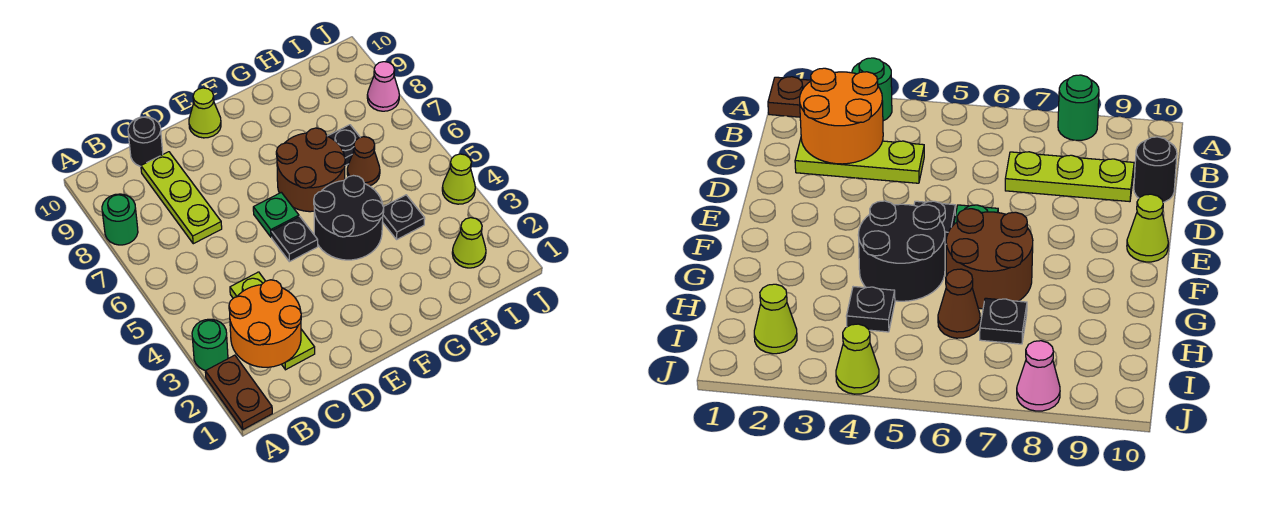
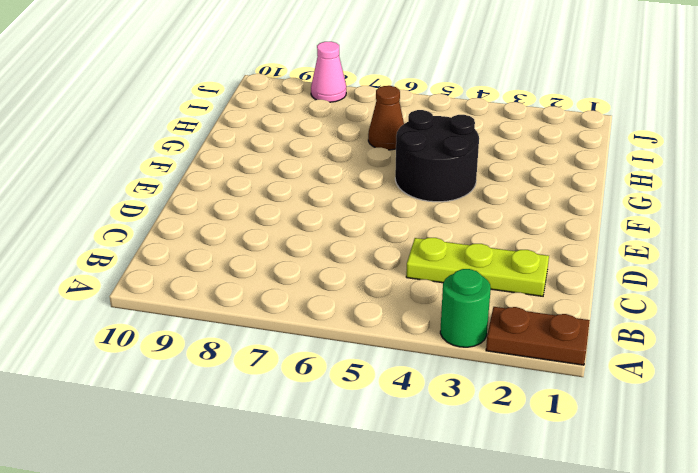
none -> green round brick A8 level 1
none -> lime plate C7:C9 level 1
none -> black round brick C10 level 1

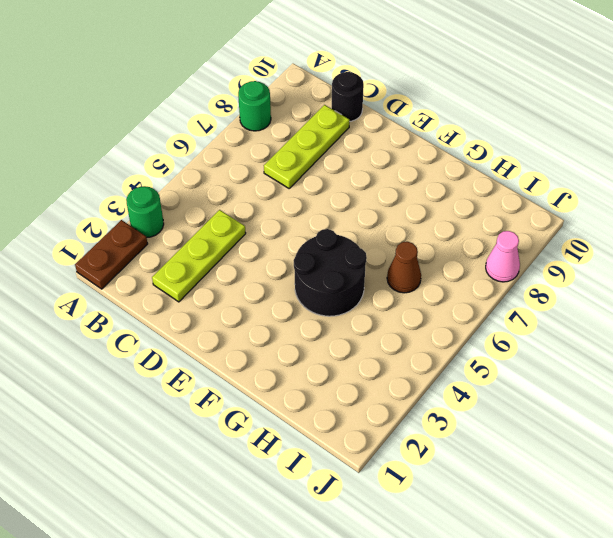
none -> black plate E5 level 1
none -> green plate E6 level 1
none -> lime cone E10 level 1

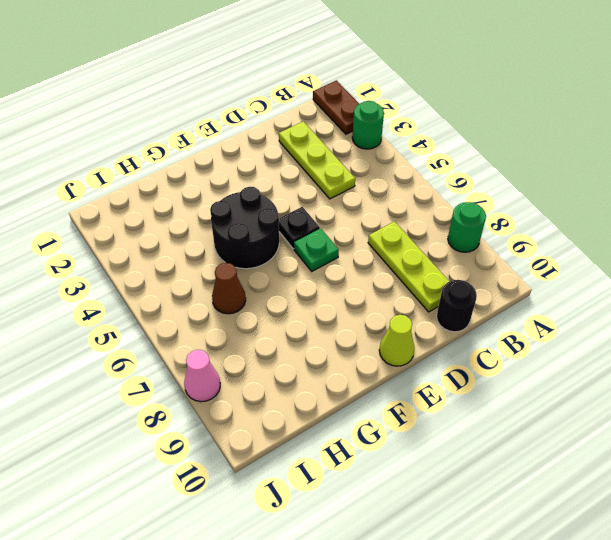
none -> brown round brick F6:G7 level 1
none -> black plate H4 level 1
none -> black plate H7 level 1

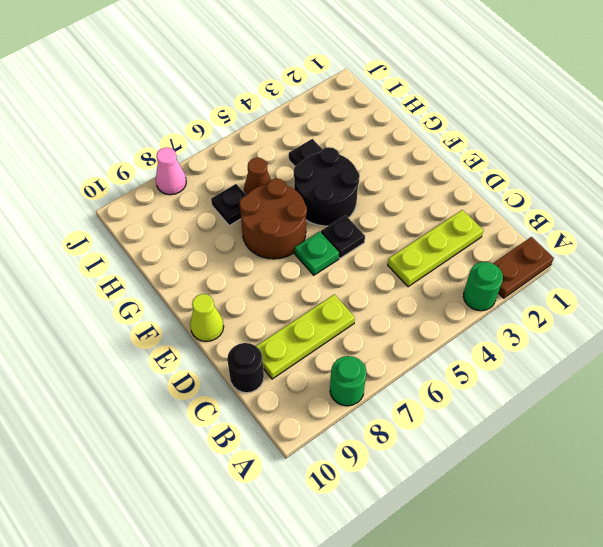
none -> lime cone I2 level 1
none -> lime cone J4 level 1
none -> orange round brick B2:C3 level 2

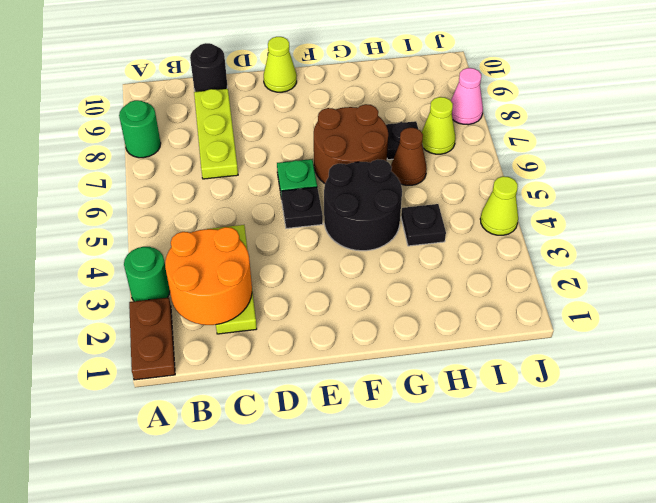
lime cone I7 level 1 -> lime cone I2 level 1

